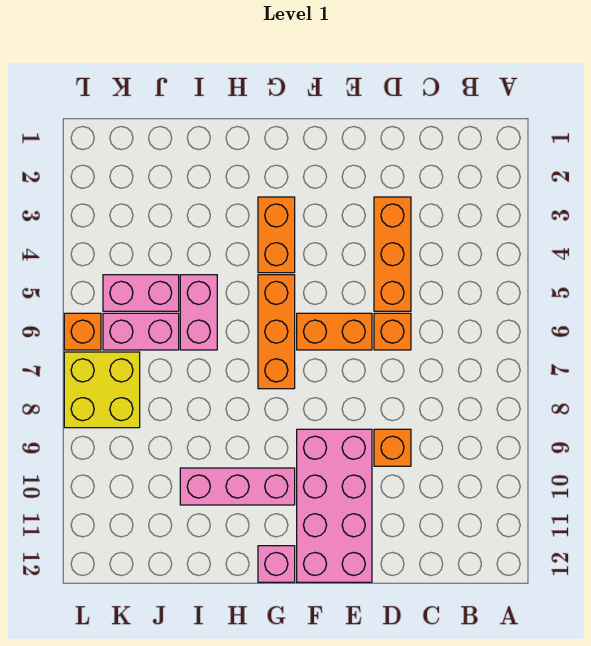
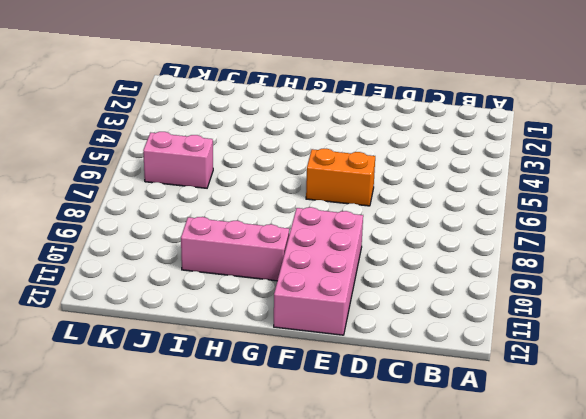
none -> orange brick D3:D5 level 1
none -> orange brick D6 level 1
none -> orange brick D9 level 1

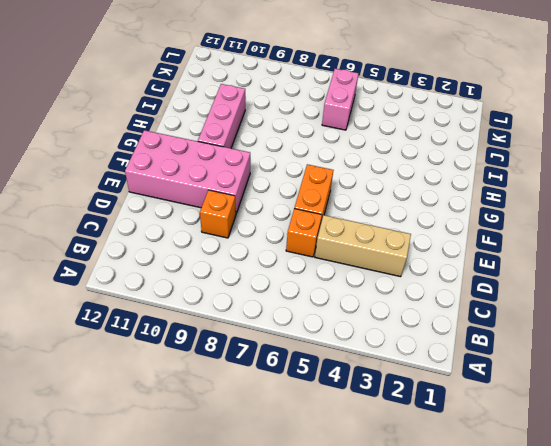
tan brick D3:D5 level 1 -> orange brick D3:D5 level 1
none -> orange brick G3:G4 level 1
none -> orange brick G5:G7 level 1
none -> pink brick G12 level 1

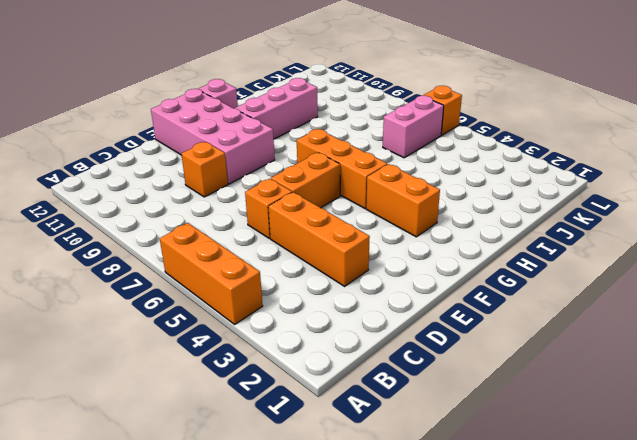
orange brick A4:A6 level 1 -> none
none -> pink brick I5:I6 level 1
none -> pink brick J5:K5 level 1
none -> yellow brick K7:L8 level 1

